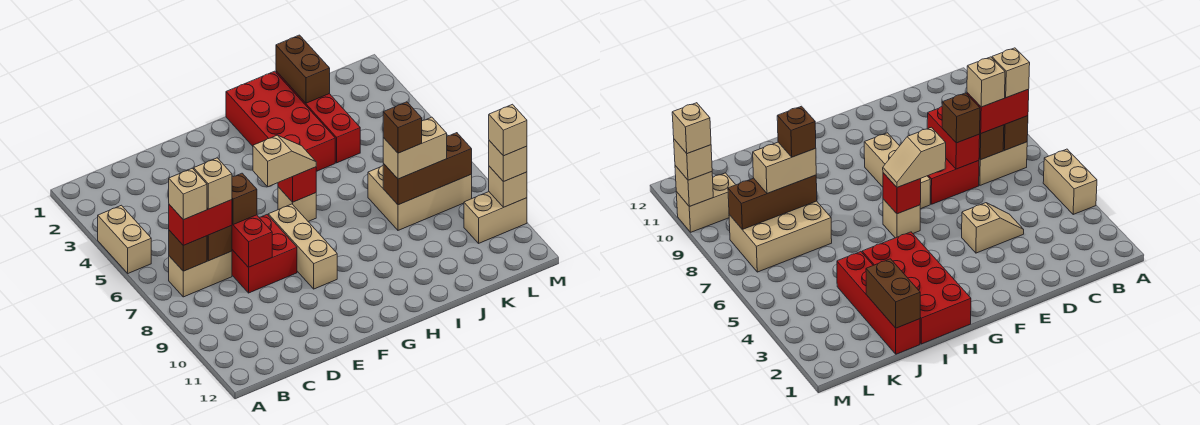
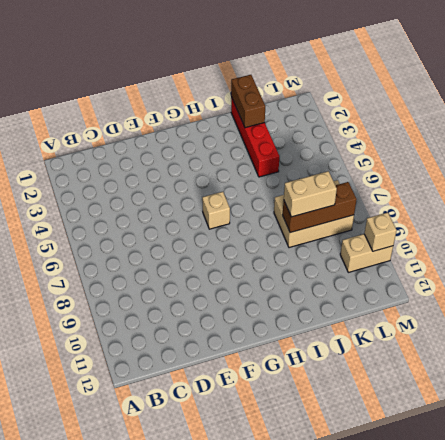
none -> tan brick A4:A5 level 1
none -> tan brick B7:C7 level 1
none -> tan slope D4:E4 level 1 top E

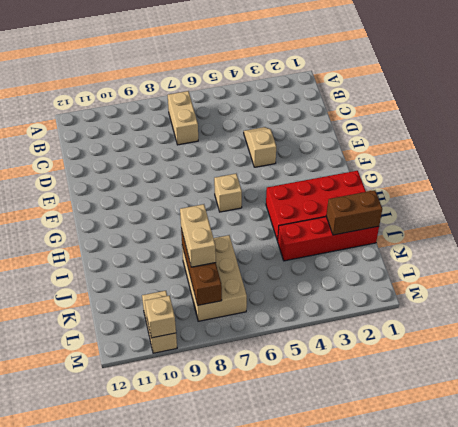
none -> tan brick A4:A5 level 1
none -> red brick D7:E8 level 1
none -> tan brick F7:F9 level 1

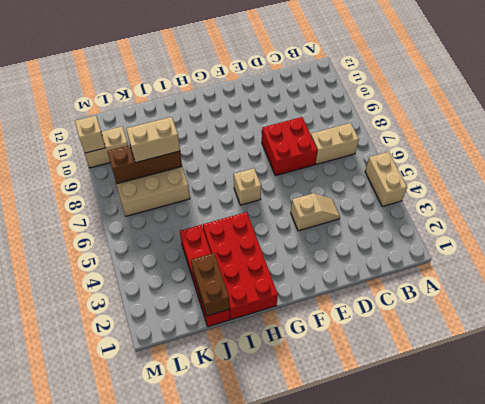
none -> tan brick F7:F9 level 1
none -> brown brick B7 level 2
none -> brown brick C7 level 2

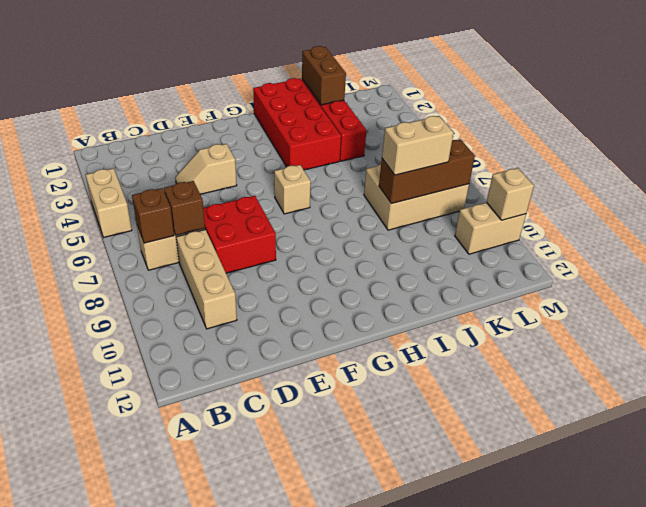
tan brick C8:C10 level 1 -> tan brick F7:F9 level 1
none -> red brick D7:D8 level 2
none -> red brick G6 level 2
none -> red brick B7:C7 level 3

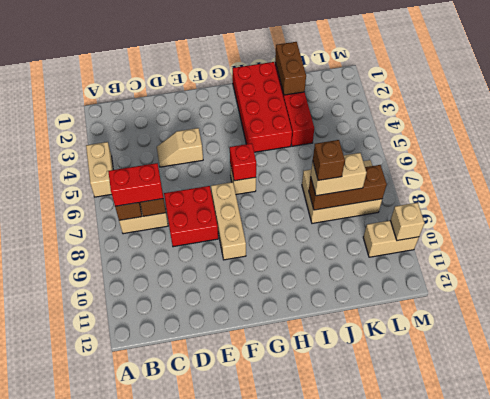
none -> red brick D7:D8 level 2
none -> brown brick D7 level 3
none -> tan slope F6:G6 level 3 top F

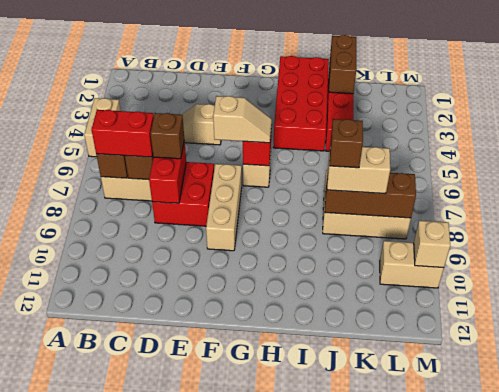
none -> tan brick M10 level 3
none -> tan brick B7 level 4
none -> tan brick C7 level 4

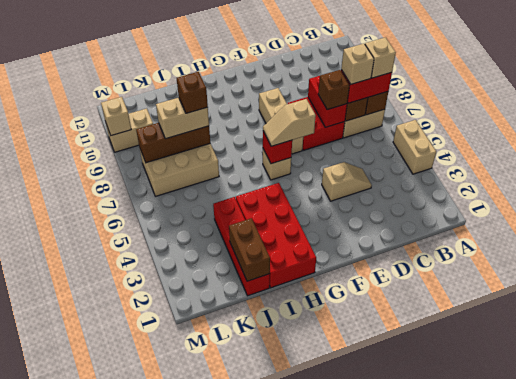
none -> tan brick M10 level 3
none -> tan brick M10 level 4

